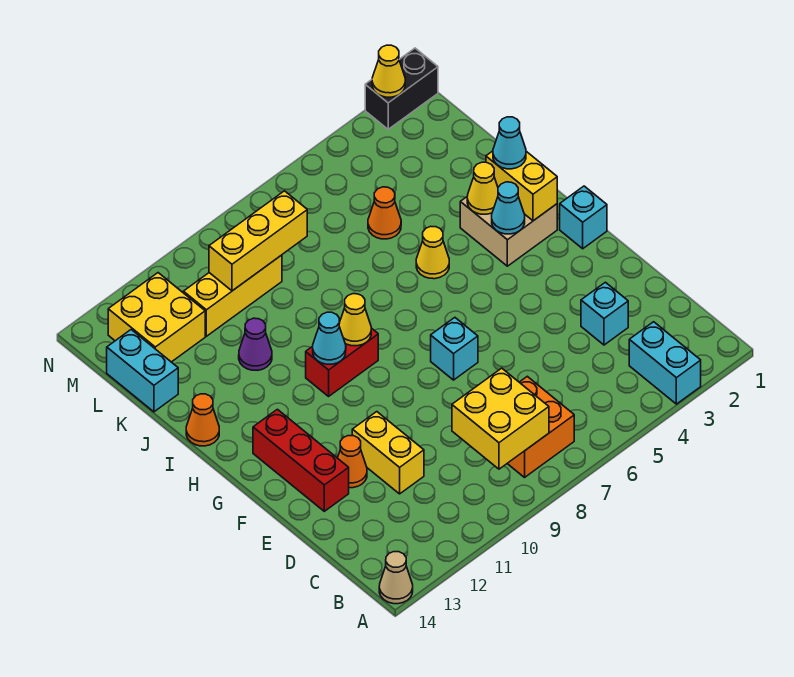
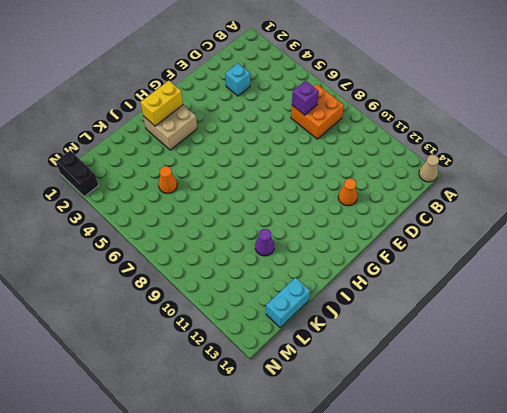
purple brick C7 level 2 -> none
none -> cyan brick A3:B3 level 1
none -> yellow brick D11:E11 level 1
none -> red brick E13:G13 level 1

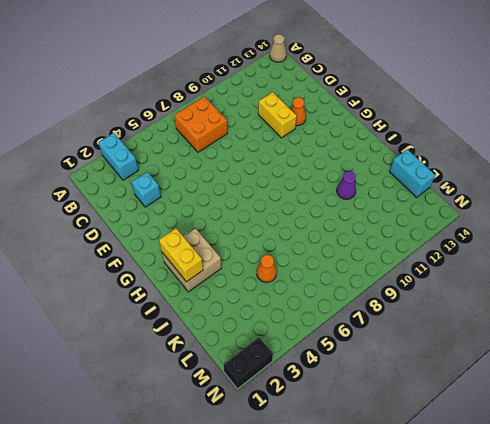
none -> red brick E13:G13 level 1
none -> cyan brick F7 level 1
none -> cyan brick G1 level 1

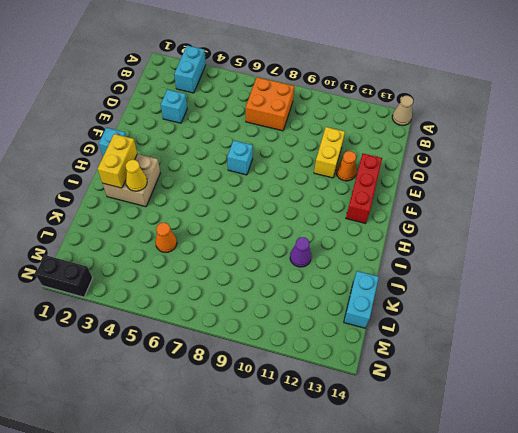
none -> red brick H9:H10 level 1
none -> yellow cone I5 level 1
none -> orange cone I14 level 1

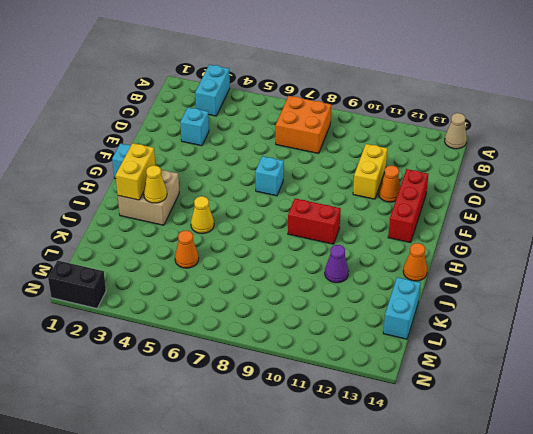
none -> yellow brick L9:L11 level 1
none -> yellow brick L12:M13 level 1
none -> yellow brick B8:C9 level 2

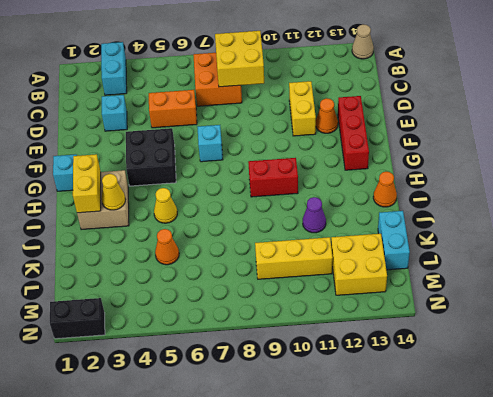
orange brick D5:D6 level 1 -> none
black brick F4:G5 level 1 -> none
none -> cyan cone H3 level 2
none -> yellow cone H9 level 2
none -> cyan cone H10 level 2

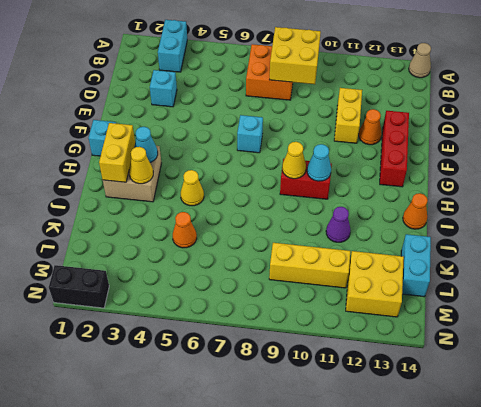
none -> yellow brick L8:L10 level 2
none -> yellow cone N2 level 2
none -> cyan cone I2 level 3

